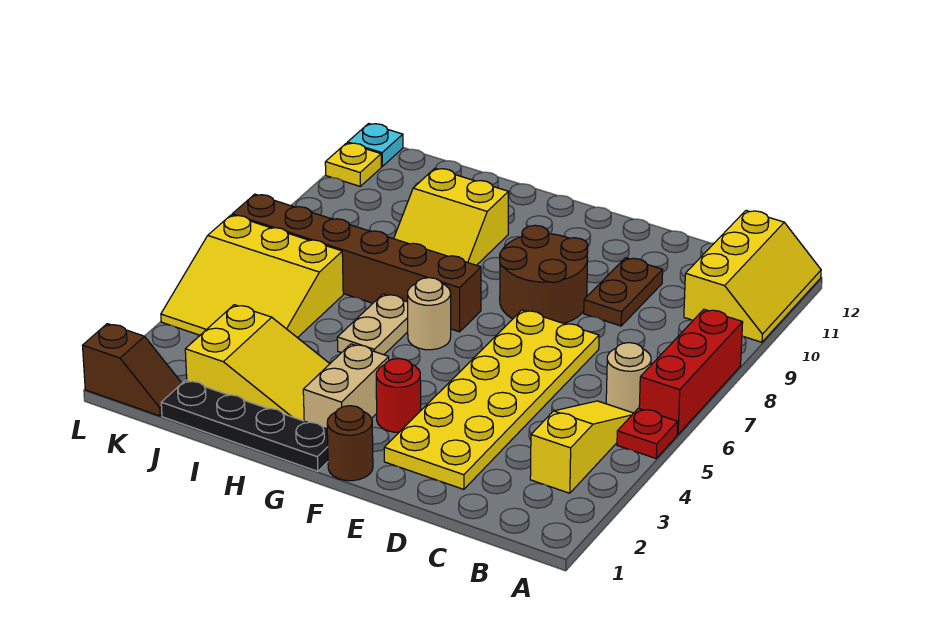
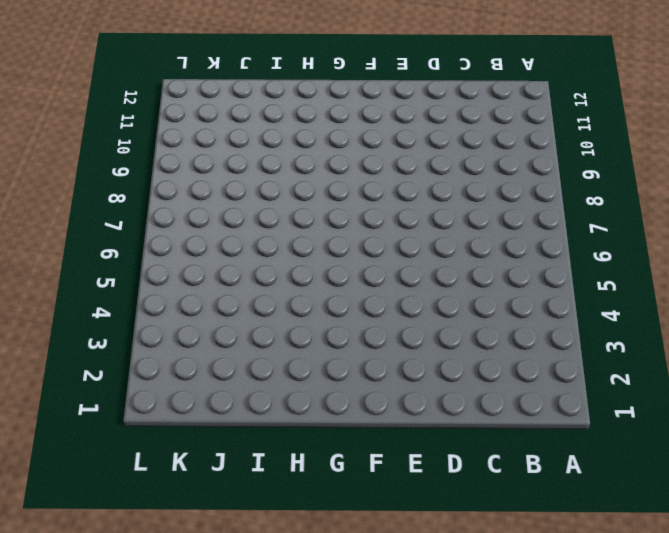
none -> red plate A5 level 1
none -> red brick A6:A8 level 1
none -> yellow slope A10:B12 level 1 top B

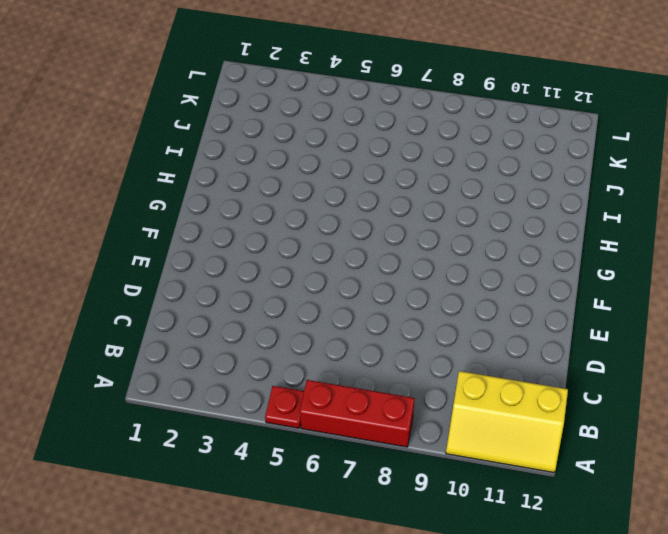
none -> yellow slope B3:B5 level 1 top 3
none -> tan round brick B6 level 1
none -> yellow plate D2:E7 level 1

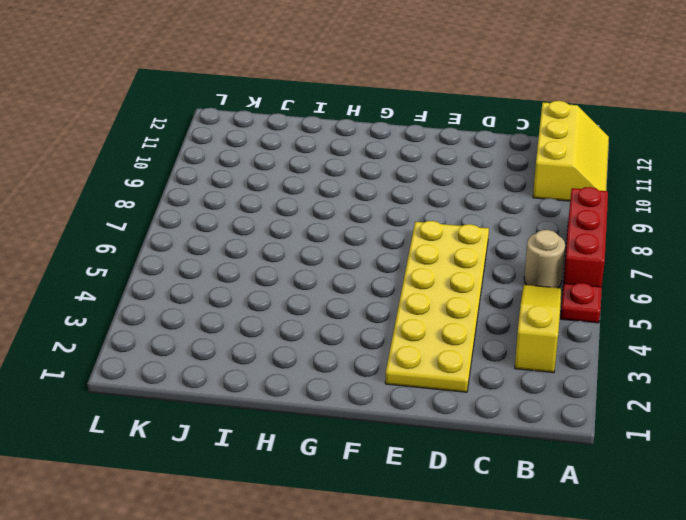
none -> brown plate D9:D10 level 1
none -> brown round brick E8:F9 level 1
none -> brown round brick F1 level 1

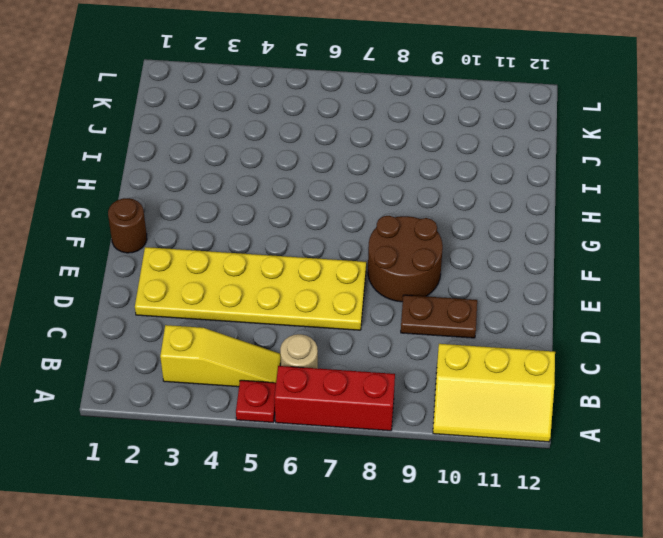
none -> red round brick F3 level 1
none -> black plate G1:J1 level 1
none -> tan brick G2:G3 level 1

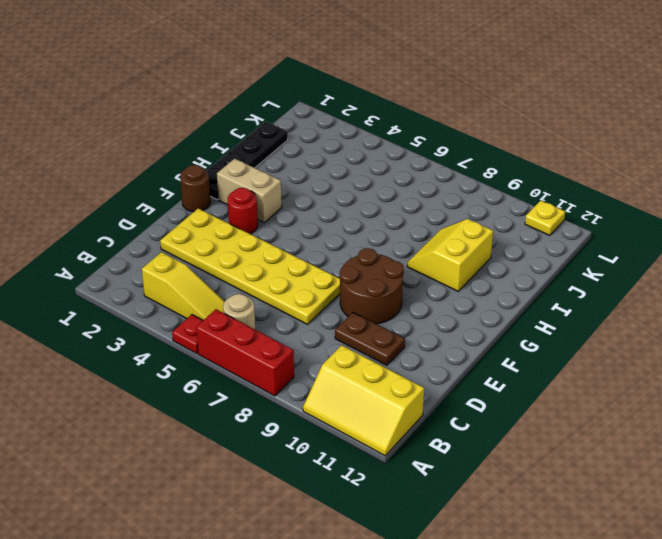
none -> tan round brick G6 level 1
none -> brown brick G7:L7 level 1
none -> yellow slope H2:J3 level 1 top J

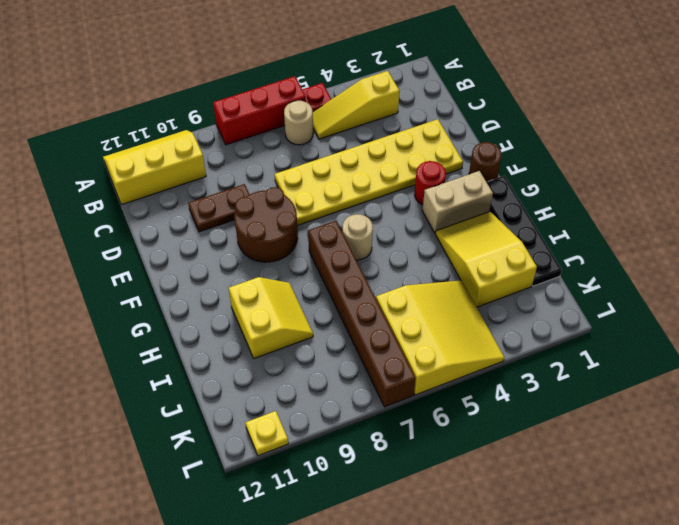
none -> tan plate H5:H6 level 1
none -> brown slope K1:L1 level 1 top L
none -> cyan plate L12 level 1

